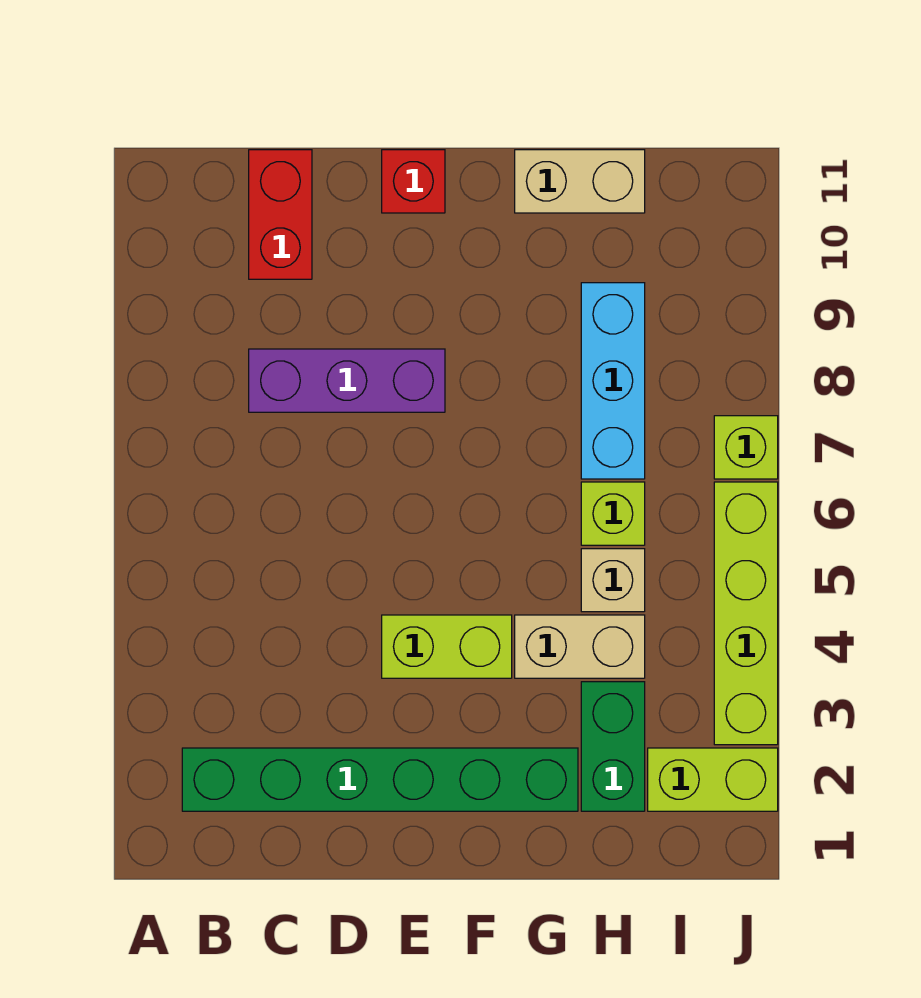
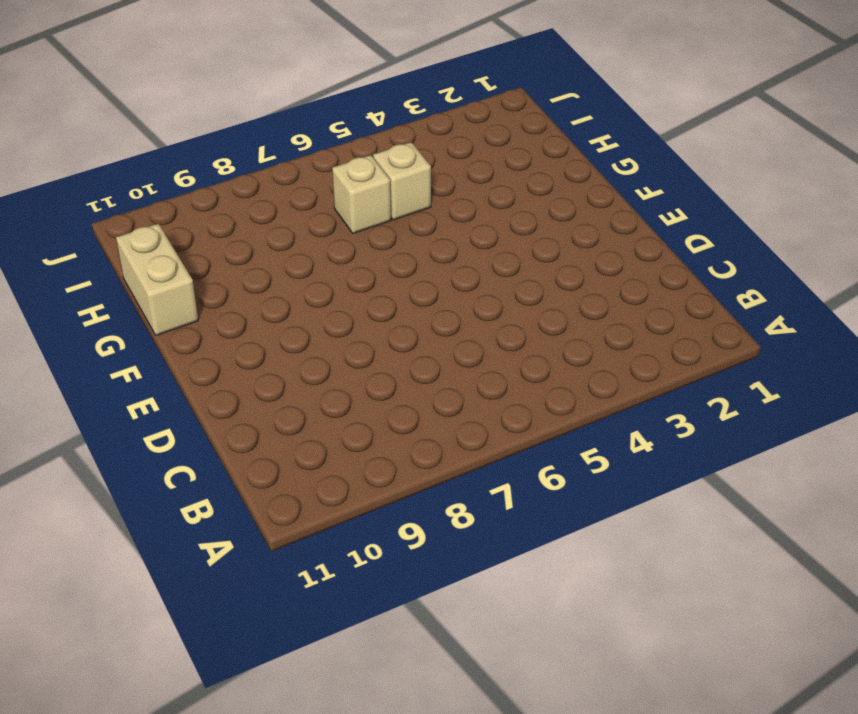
tan brick H6 level 1 -> lime brick H6 level 1
none -> green brick B2:G2 level 1
none -> purple brick C8:E8 level 1
none -> red brick C10:C11 level 1

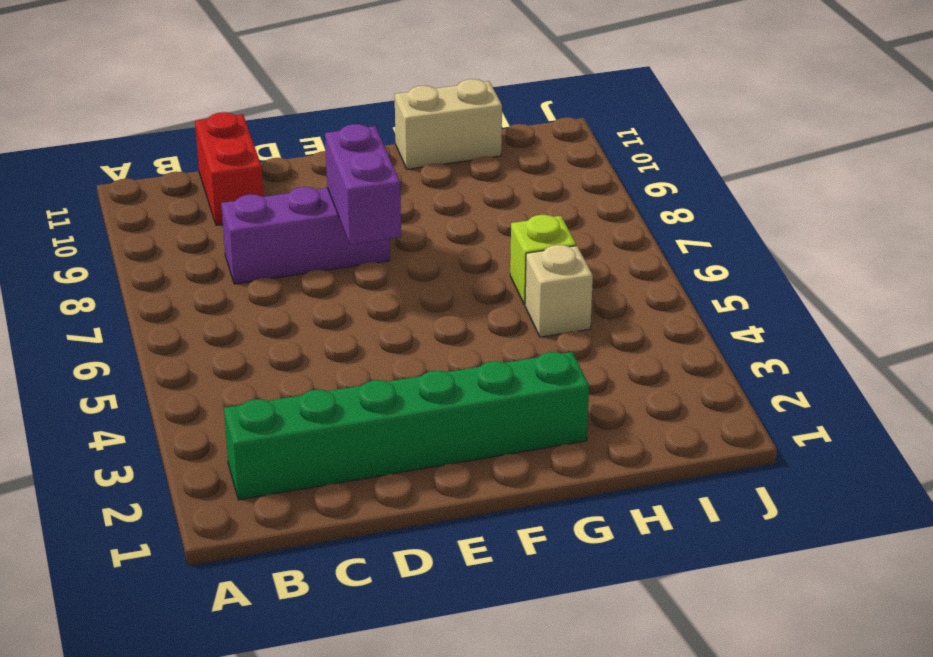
purple brick E7:E8 level 2 -> none
none -> lime brick E4:F4 level 1
none -> red brick E11 level 1
none -> tan brick G4:H4 level 1

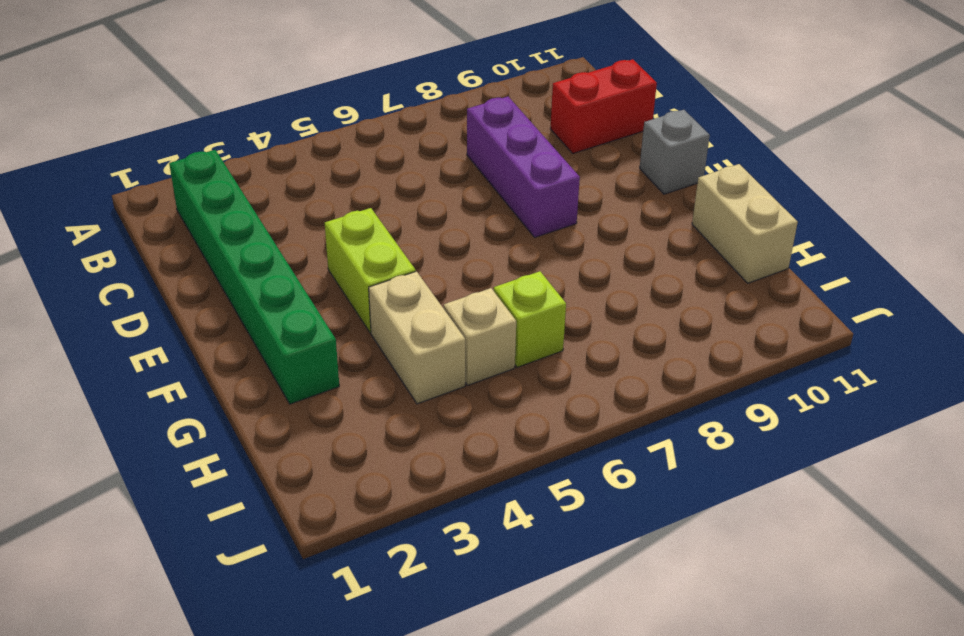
grey brick E11 level 1 -> red brick E11 level 1
none -> green brick H2:H3 level 1
none -> cyan brick H7:H9 level 1
none -> lime brick I2:J2 level 1

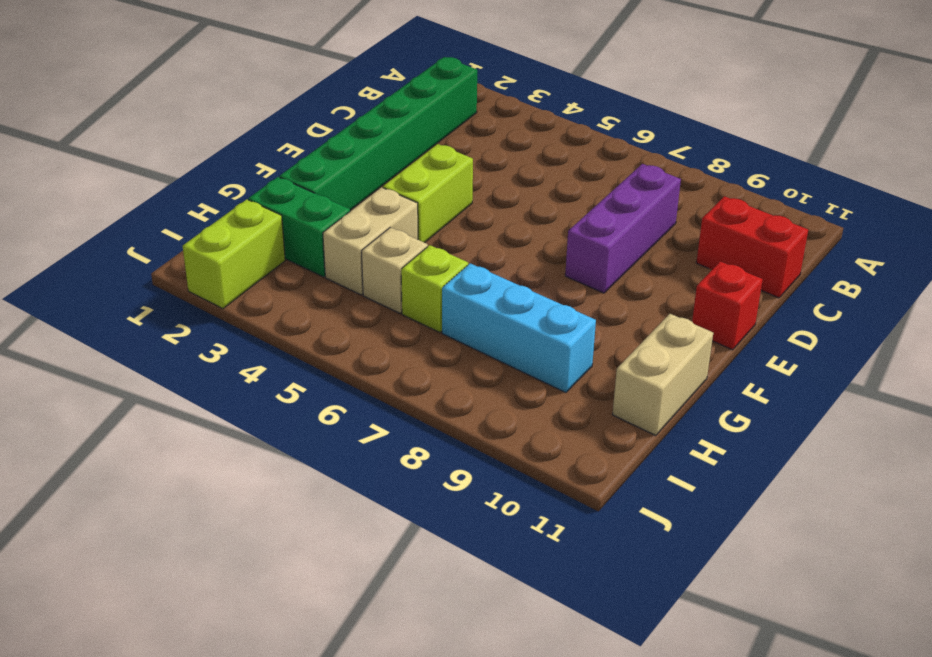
none -> lime brick J3:J6 level 1
none -> lime brick J7 level 1

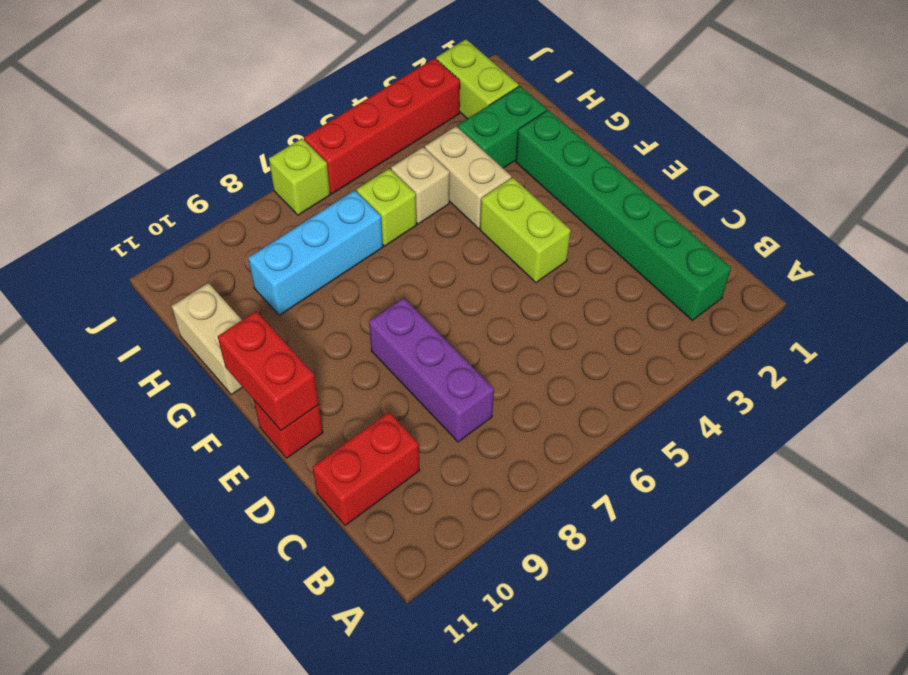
red brick E11:F11 level 2 -> none
red brick J3:J6 level 1 -> lime brick J3:J6 level 1

